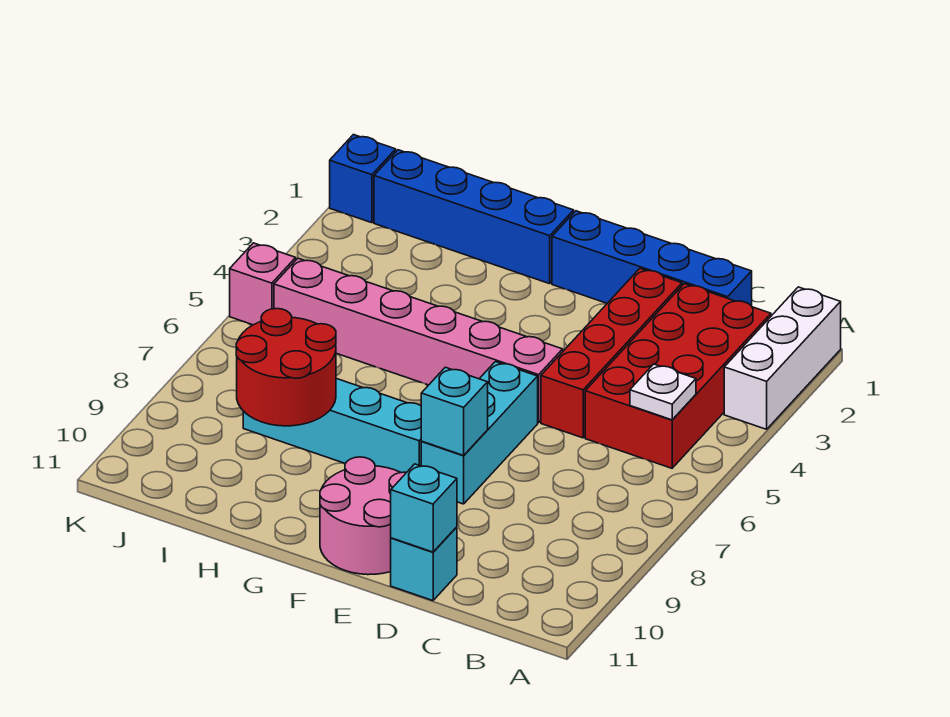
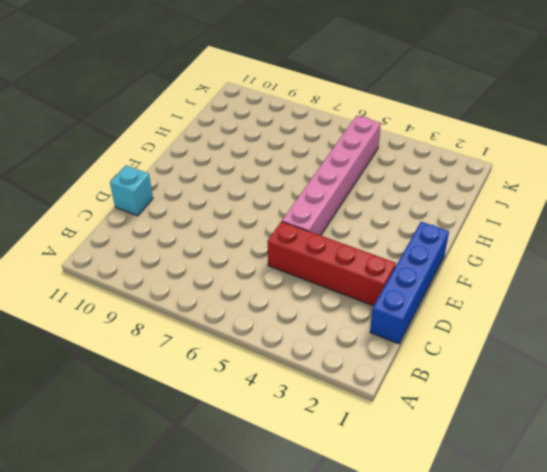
none -> white brick A1:A3 level 1
none -> red brick B2:C5 level 1
none -> cyan brick E6:E8 level 1

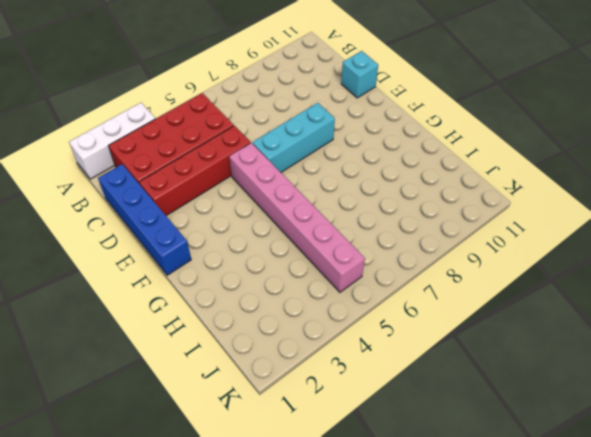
none -> pink round brick E10:F11 level 1
none -> cyan brick F8:I8 level 1
none -> blue brick G1:J1 level 1

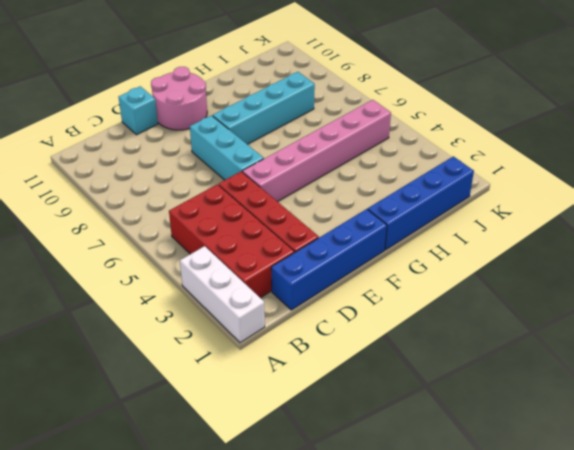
none -> blue brick K1 level 1
none -> pink brick K5 level 1
none -> white plate B5 level 2

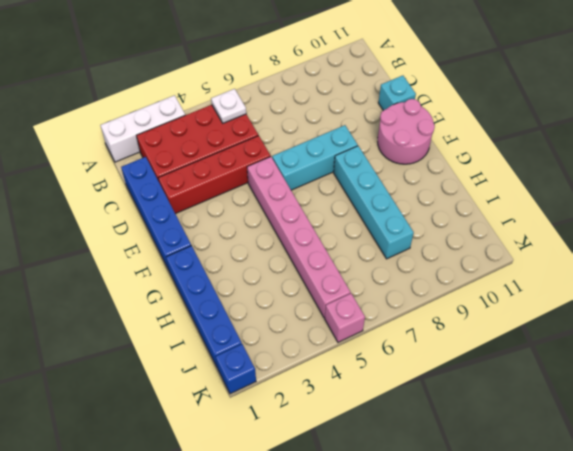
none -> cyan brick D11 level 2
none -> cyan brick E8 level 2
none -> red round brick H8:I9 level 2

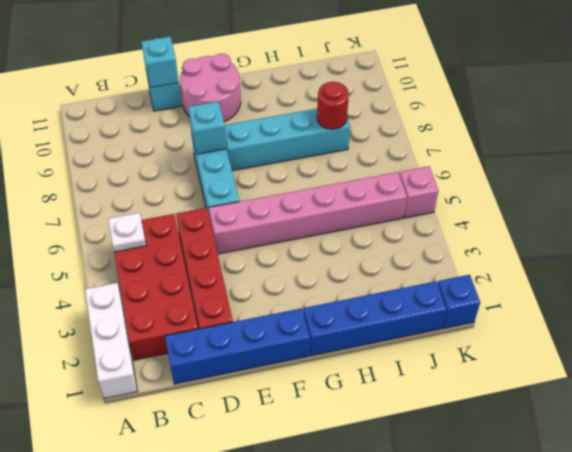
red round brick I8 level 2 -> red round brick H8:I9 level 2

